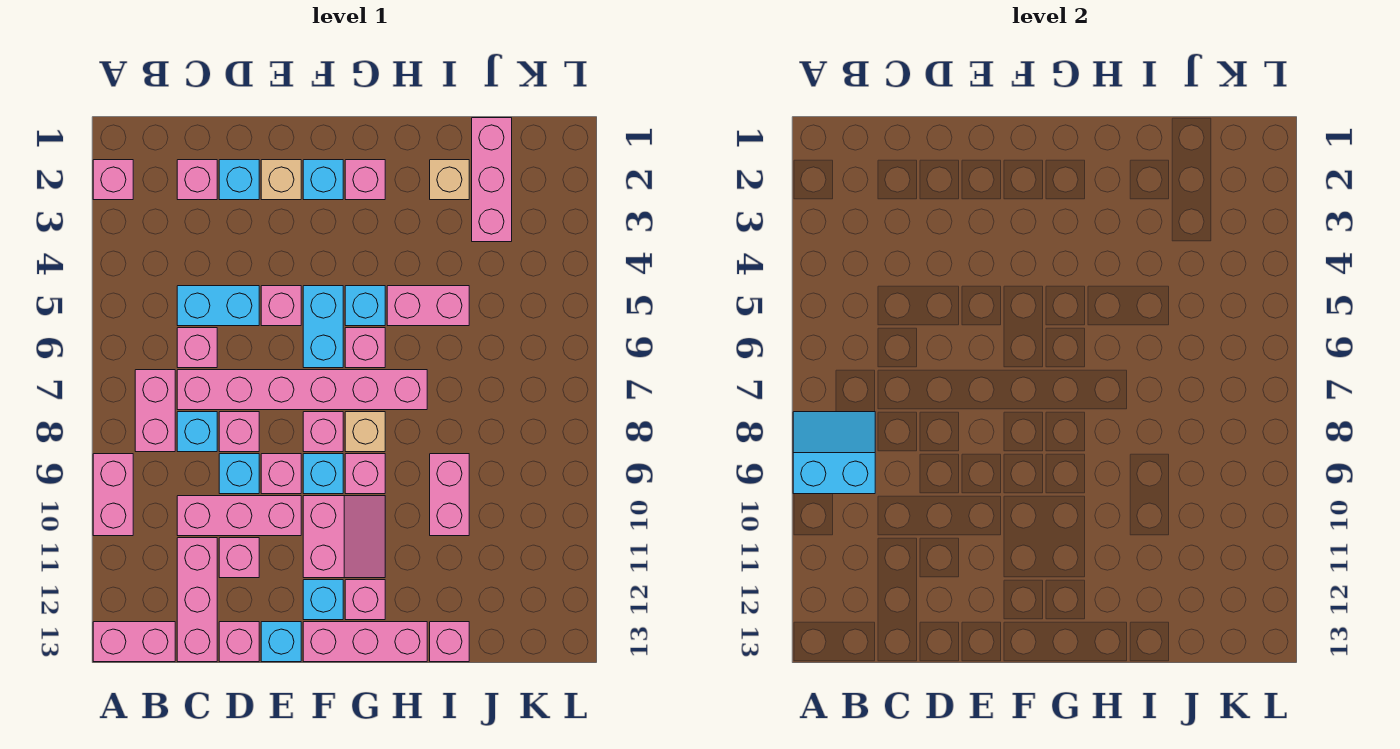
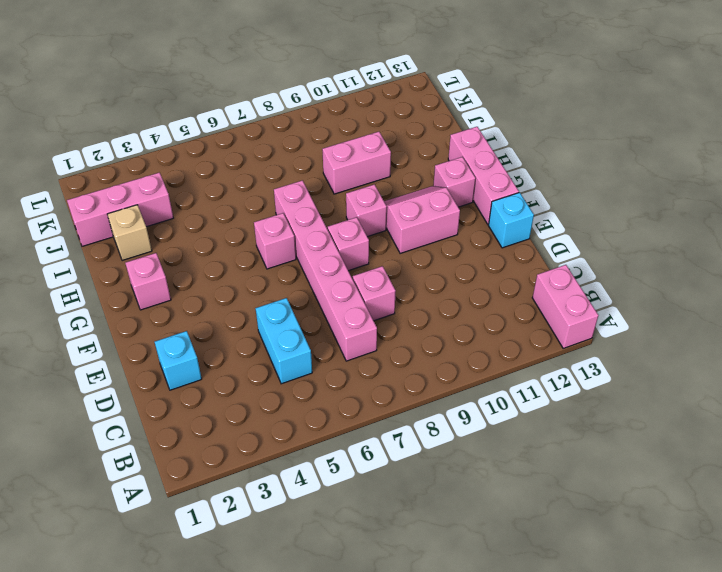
none -> pink brick A2 level 1
none -> pink brick A9:A10 level 1
none -> pink brick B7:B8 level 1
none -> pink brick C2 level 1

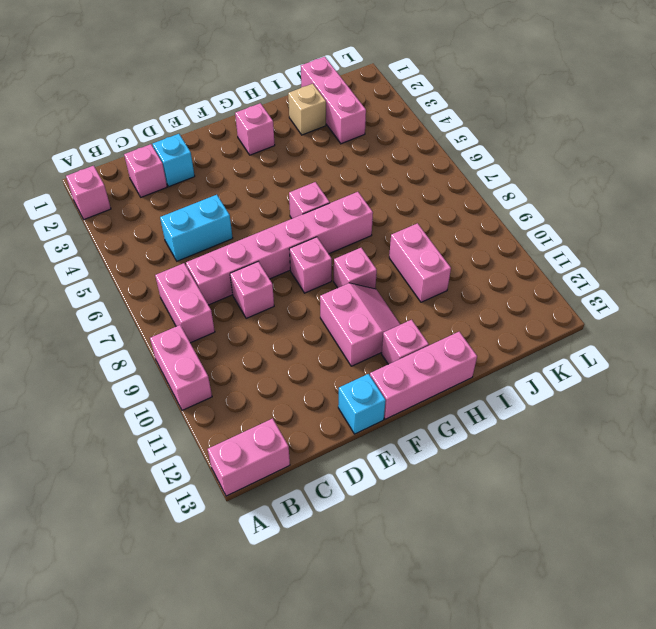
none -> pink brick C6 level 1
none -> cyan brick C8 level 1
none -> pink brick C10:E10 level 1
none -> pink brick C11:C13 level 1

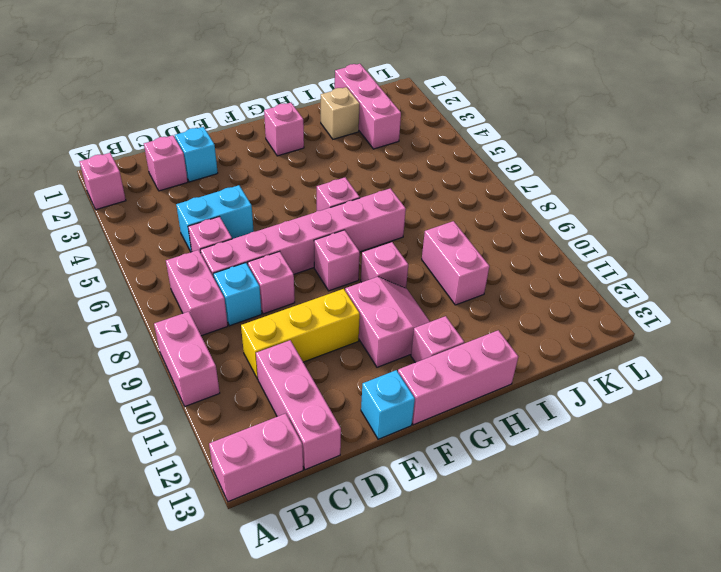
yellow brick C10:E10 level 1 -> pink brick C10:E10 level 1
none -> cyan brick D9 level 1
none -> pink brick D11 level 1
none -> pink brick D13 level 1
none -> tan brick E2 level 1

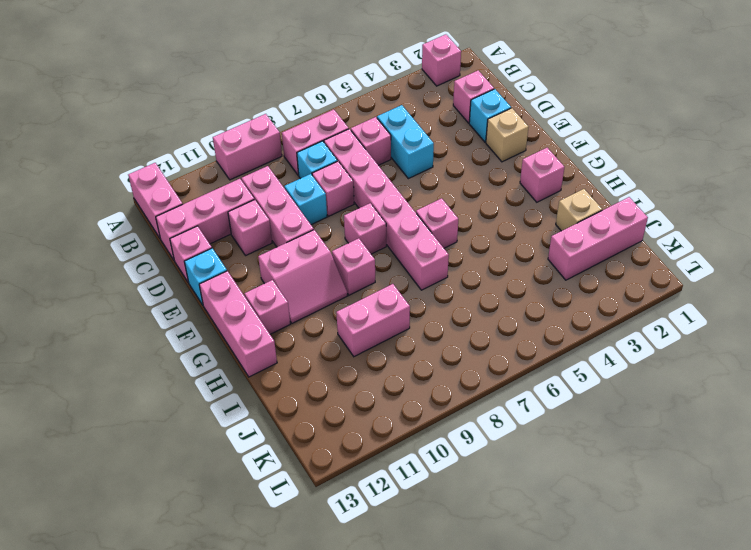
none -> pink brick E5 level 1
none -> pink brick E9 level 1
none -> cyan brick F2 level 1
none -> cyan brick F5:F6 level 1

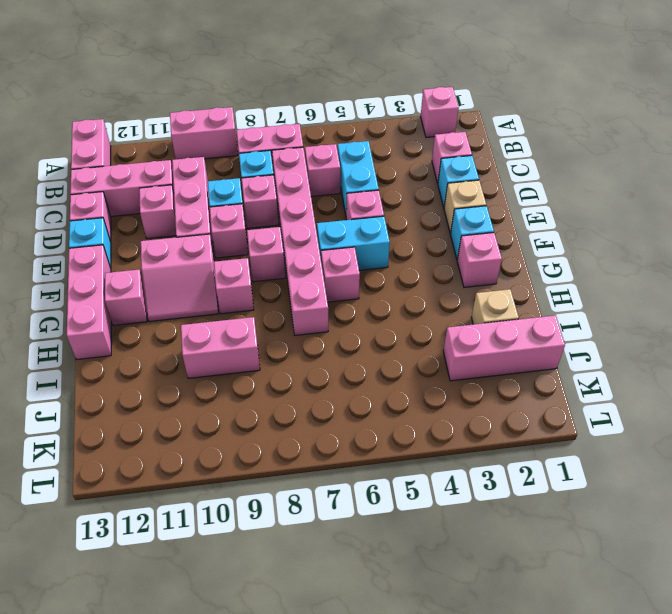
none -> cyan brick F9 level 1
none -> cyan brick F12 level 1
none -> cyan brick G5 level 1
none -> tan brick G8 level 1

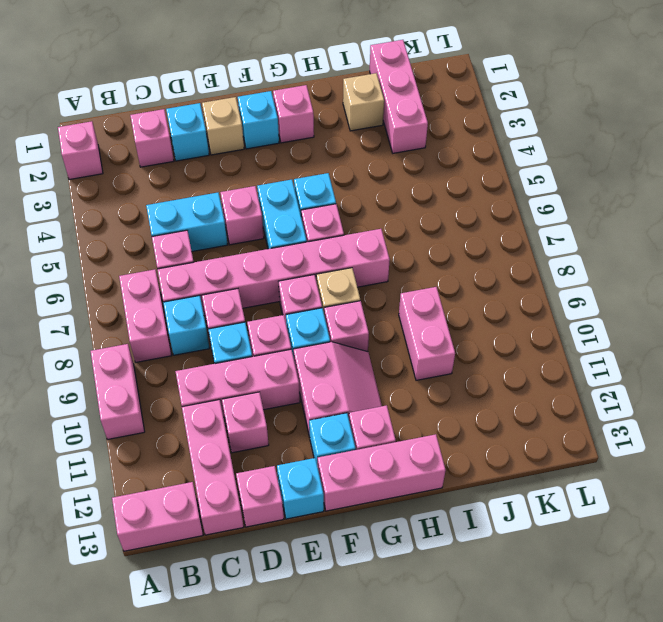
none -> pink brick H5:I5 level 1
none -> pink brick I13 level 1
none -> cyan slope A8:B9 level 2 top 9

